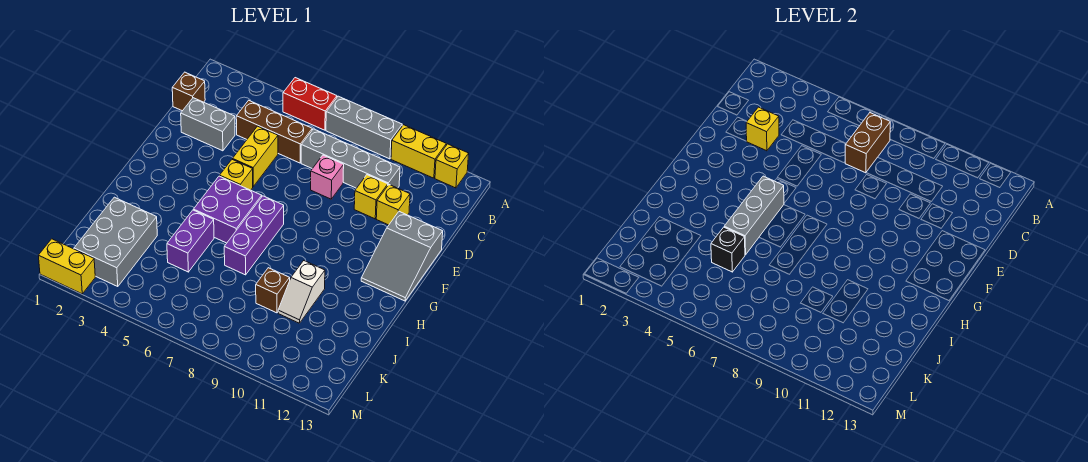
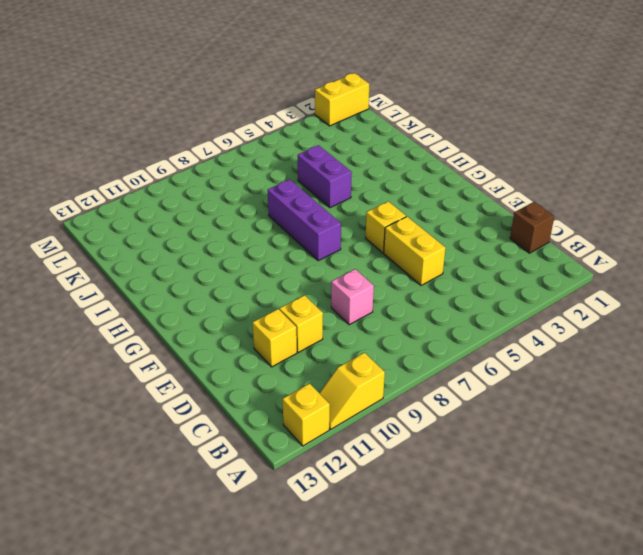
yellow slope A10:A11 level 1 top 10 -> yellow brick A10:A11 level 1
none -> red brick A5:A6 level 1
none -> grey brick A7:A9 level 1
none -> brown brick C4:C6 level 1

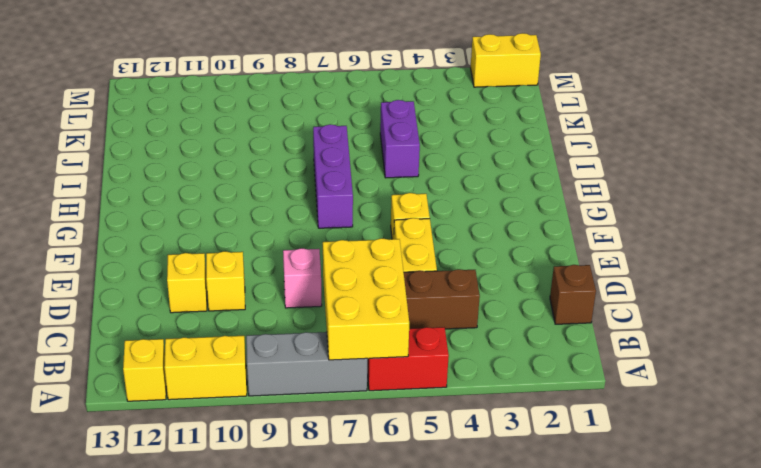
yellow brick A6:C7 level 2 -> brown brick B7:C7 level 2
none -> grey brick C7:C10 level 1
none -> grey brick D2:D3 level 1
none -> grey slope E12:G13 level 1 top E

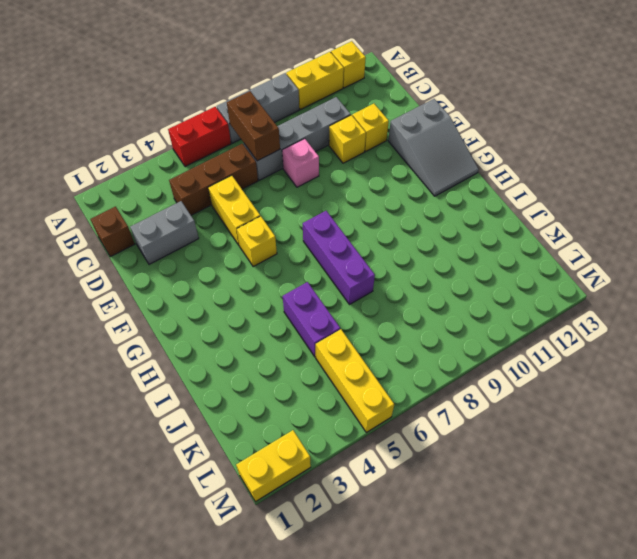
yellow brick K5:M5 level 1 -> none
none -> purple brick G5:H6 level 1
none -> white slope I10:J10 level 1 top I
none -> grey brick J2:L3 level 1

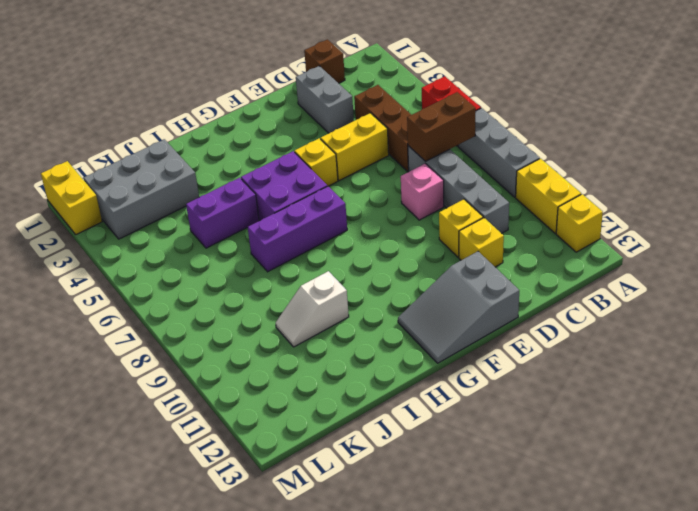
none -> brown brick J9 level 1
none -> yellow brick D3 level 2
none -> grey brick G5:I5 level 2

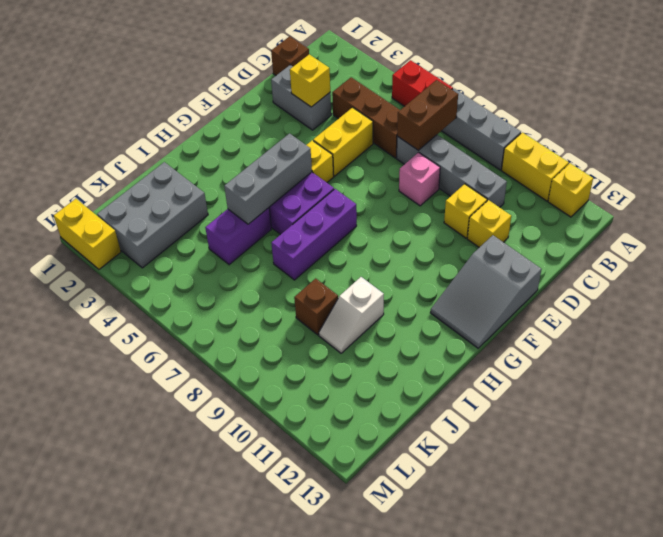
none -> black brick J5 level 2

